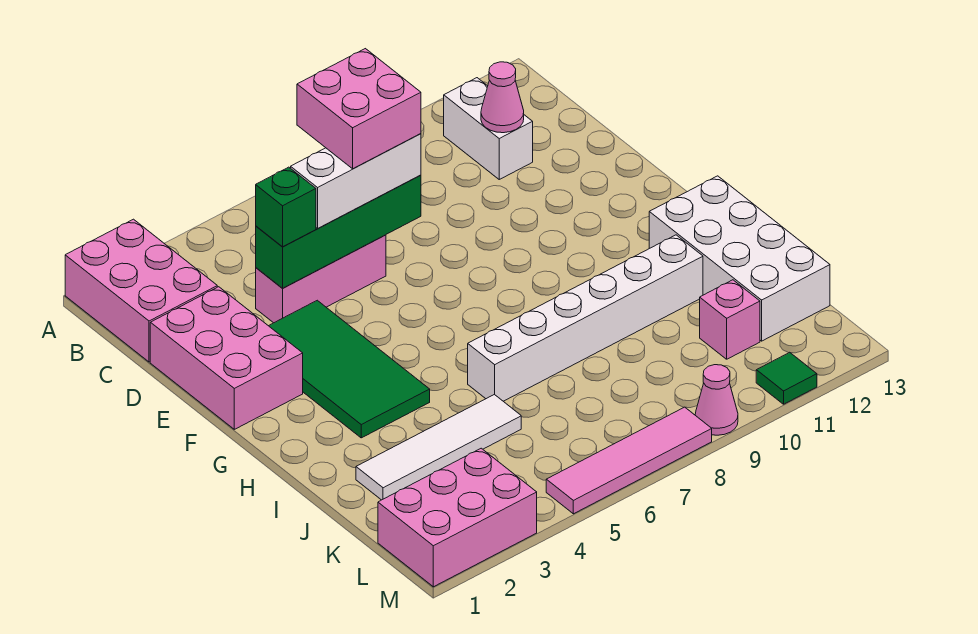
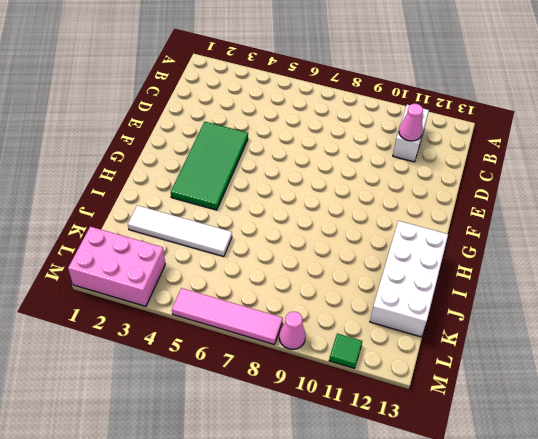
none -> pink brick A1:C2 level 1
none -> pink brick D1:F2 level 1
none -> pink brick D4:D6 level 1

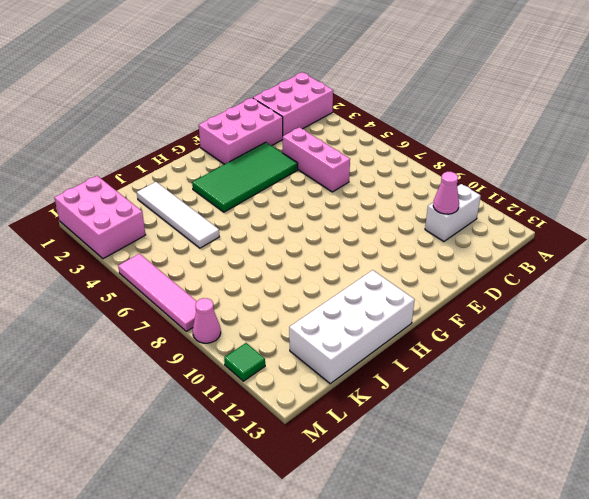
none -> white brick I6:I11 level 1
none -> pink brick K11 level 1
none -> green brick D4:D7 level 2

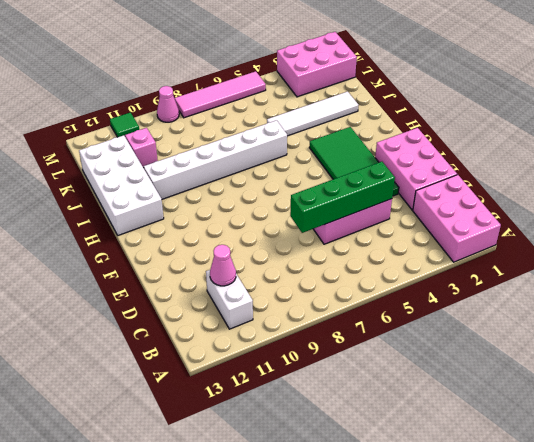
none -> green brick D4 level 3
none -> white brick D5:D7 level 3
none -> pink brick C6:D7 level 4

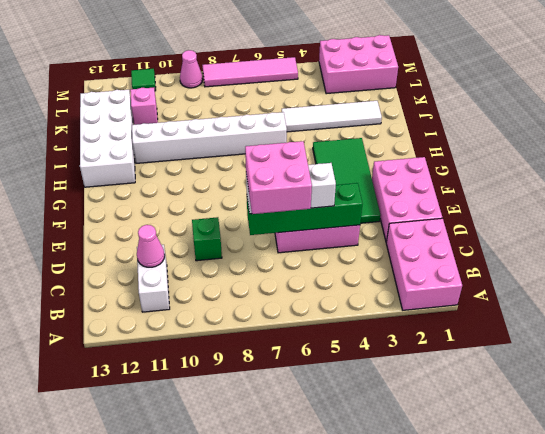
green brick D9 level 1 -> green brick D4 level 3

